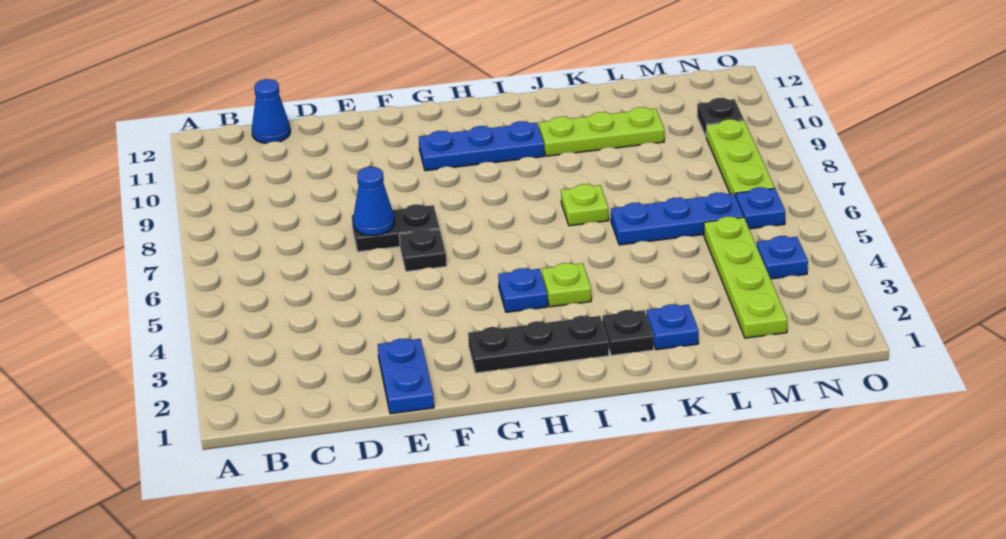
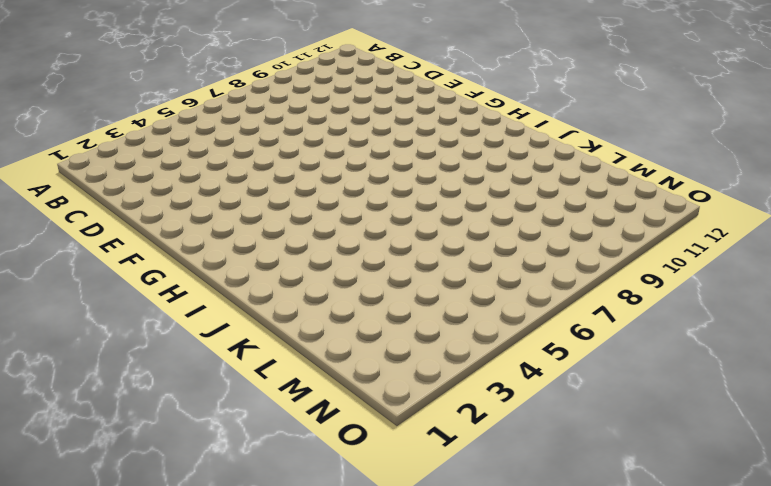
none -> blue cone C12 level 1
none -> blue plate E1:E2 level 1
none -> black plate E7:F7 level 1

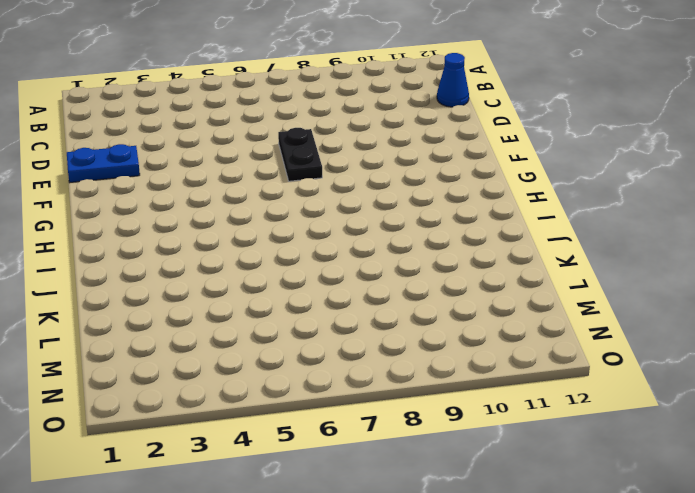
none -> black plate F6 level 1
none -> black plate G2:I2 level 1
none -> blue plate G10:I10 level 1

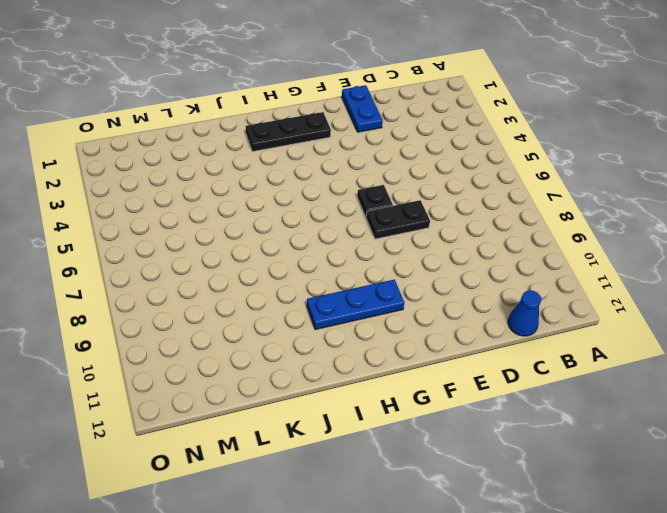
none -> blue plate H4 level 1
none -> lime plate I4 level 1
none -> black plate J2 level 1

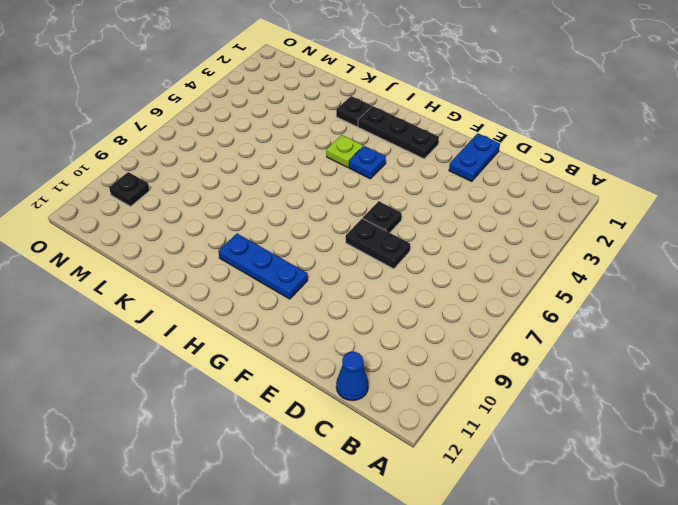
none -> lime plate J7 level 1
none -> lime plate J10:L10 level 1
none -> blue plate K2 level 1

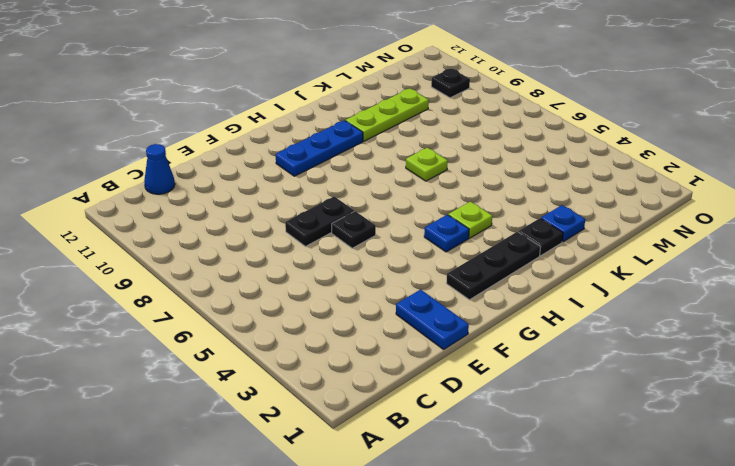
none -> blue plate K6:M6 level 1
none -> lime plate M2:M5 level 1
none -> blue plate N4 level 1

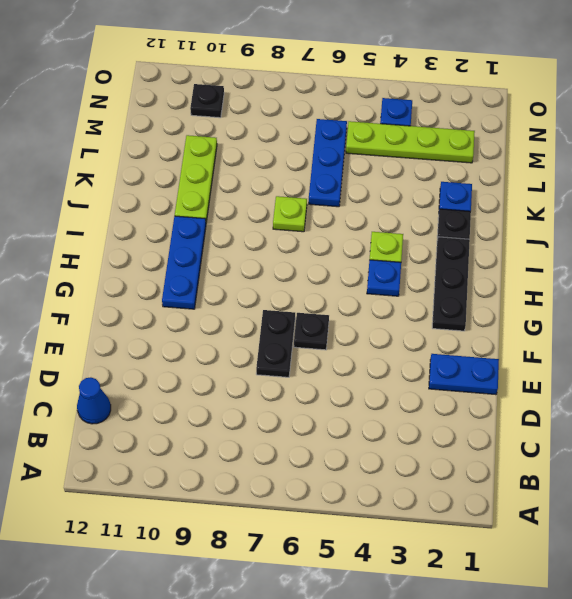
none -> blue plate N6 level 1
none -> lime plate N7:N9 level 1
none -> blue cone E7 level 2

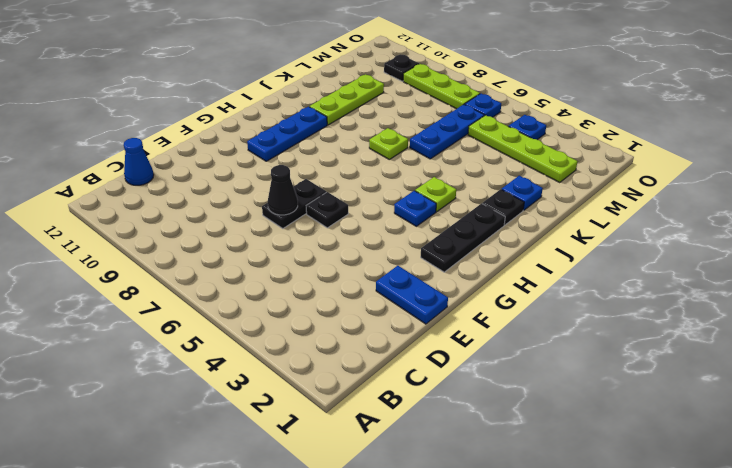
black cone E7 level 2 -> blue cone E7 level 2

